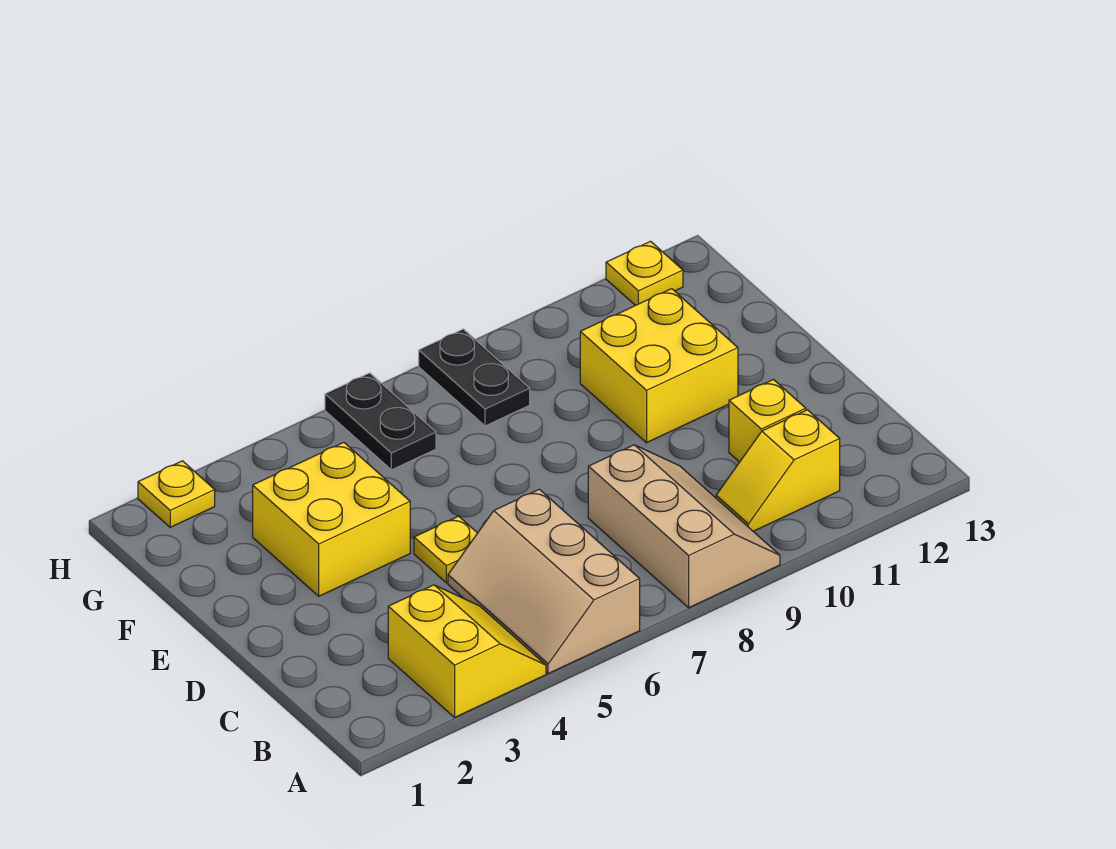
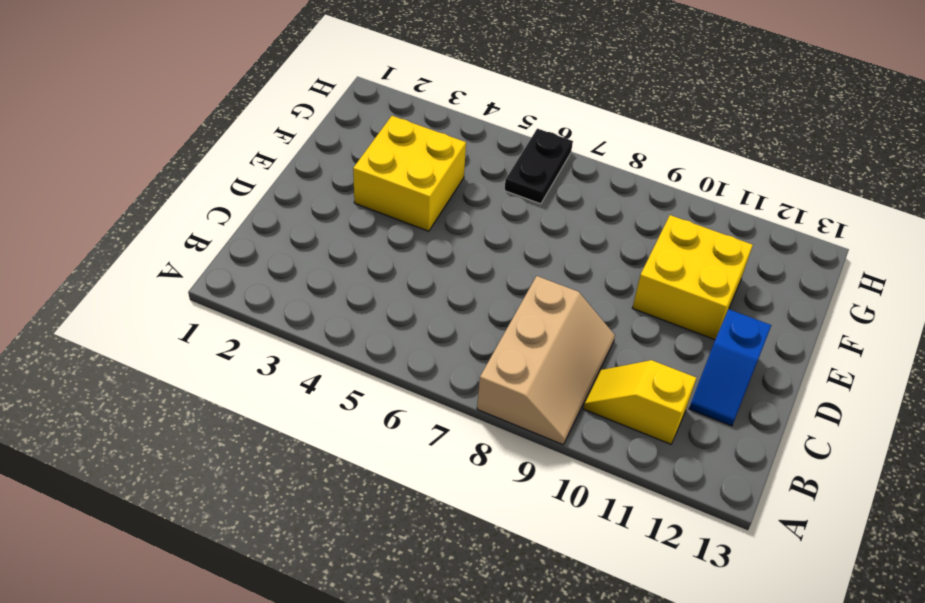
blue slope C12:D12 level 1 top D -> none
none -> yellow slope A3:B4 level 1 top 3
none -> tan slope A5:C6 level 1 top 6
none -> yellow brick C11 level 1

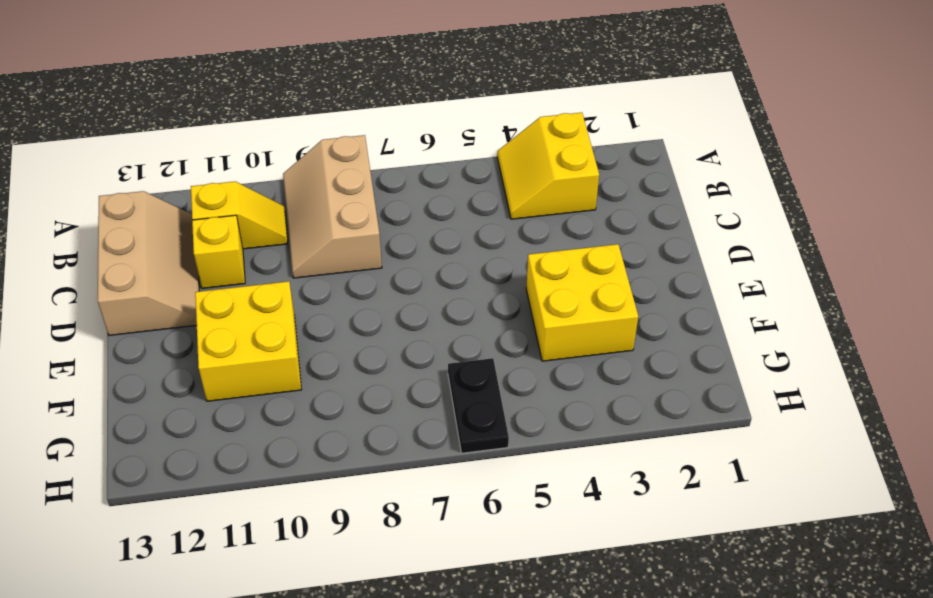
tan slope B12:D13 level 1 top 13 -> tan slope A5:C6 level 1 top 6
none -> yellow plate D5 level 1
none -> black plate G8:H8 level 1
none -> yellow plate H2 level 1

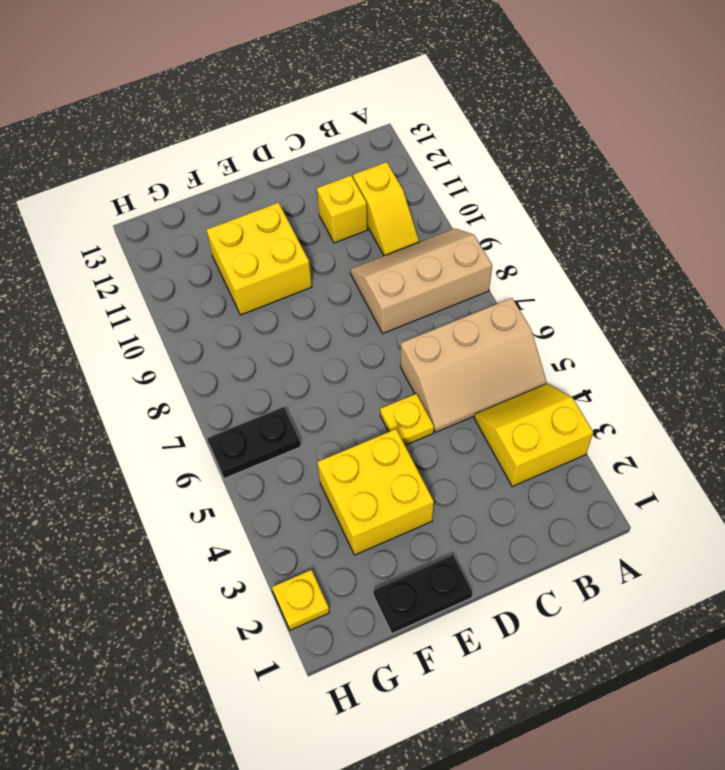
black plate E1:F1 level 1 -> black plate G8:H8 level 1
none -> yellow plate H12 level 1

